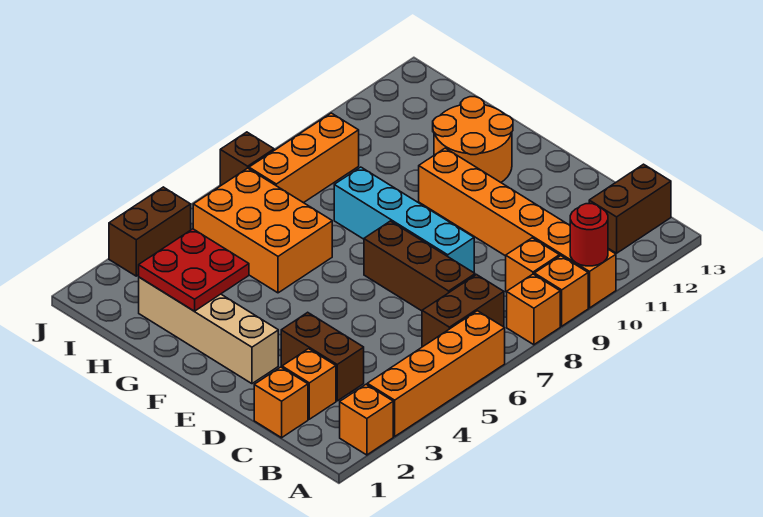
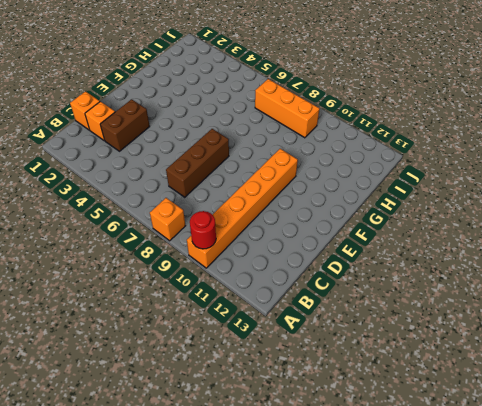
none -> orange brick A2 level 1
none -> orange brick A3:A6 level 1
none -> orange brick A9 level 1

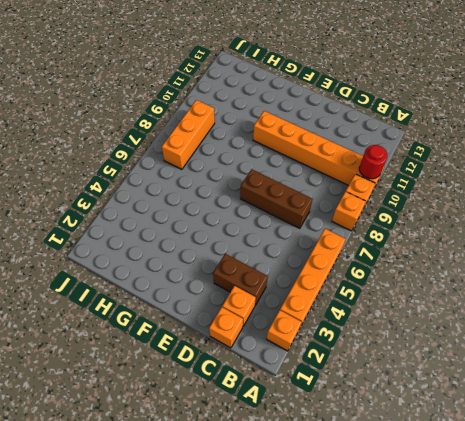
none -> brown brick B6:B7 level 1
none -> orange brick B9 level 1
none -> brown brick B12:B13 level 1

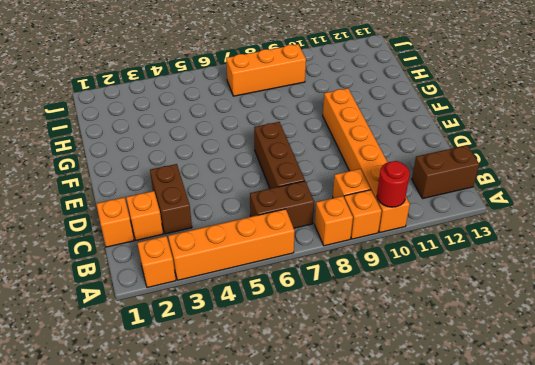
none -> cyan brick D8:G8 level 1
none -> tan brick E2:H2 level 1
none -> orange round brick F11:G12 level 1

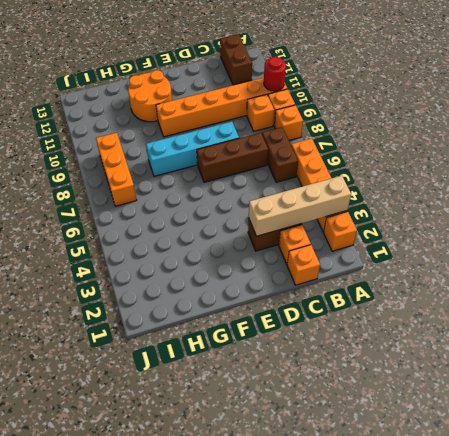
tan brick A3:D3 level 2 -> tan brick E2:H2 level 1
none -> orange brick G5:I6 level 1
none -> brown brick J3:J4 level 1
none -> brown brick J7 level 1

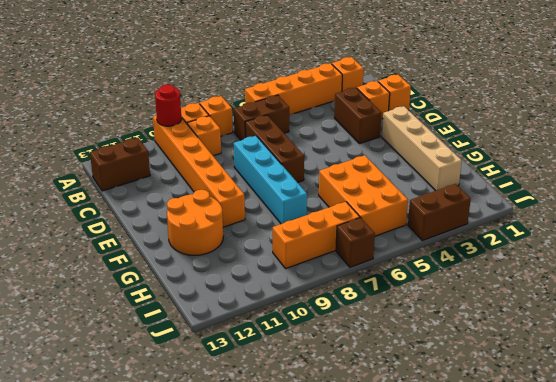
none -> red plate G2:H3 level 2

